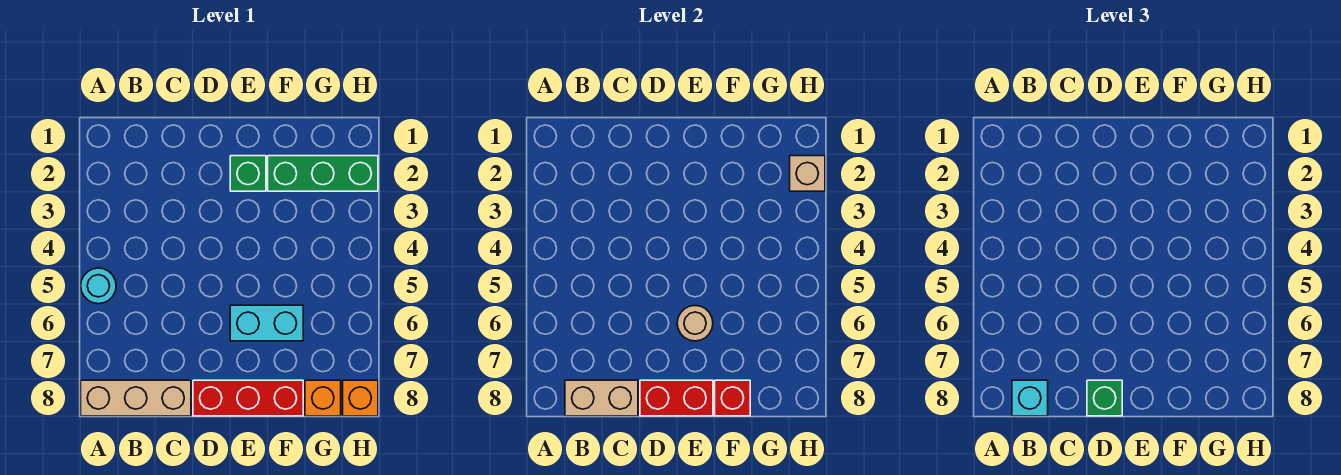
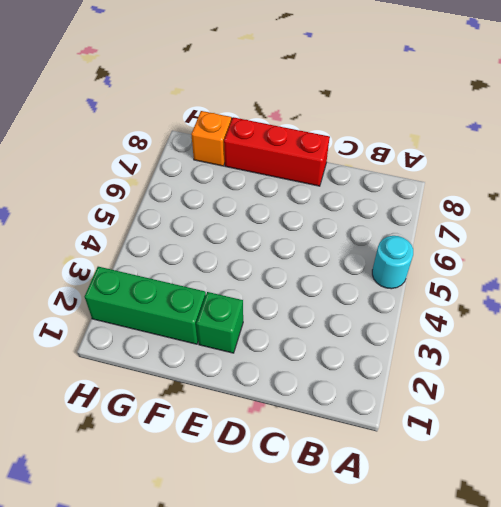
none -> tan brick A8:C8 level 1
none -> cyan brick E6:F6 level 1
none -> orange brick H8 level 1

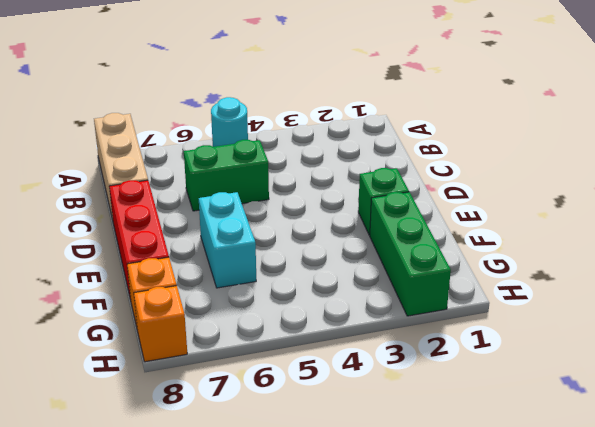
green brick C5:C6 level 1 -> none
none -> tan brick B8:C8 level 2
none -> red brick D8:E8 level 2
none -> tan round brick E6 level 2

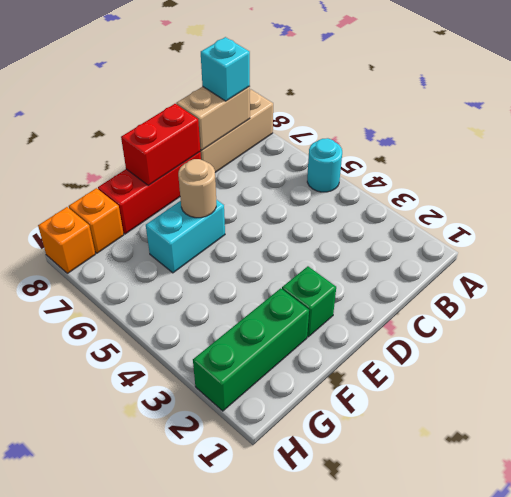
none -> red brick F8 level 2
none -> tan brick H2 level 2
none -> green brick D8 level 3

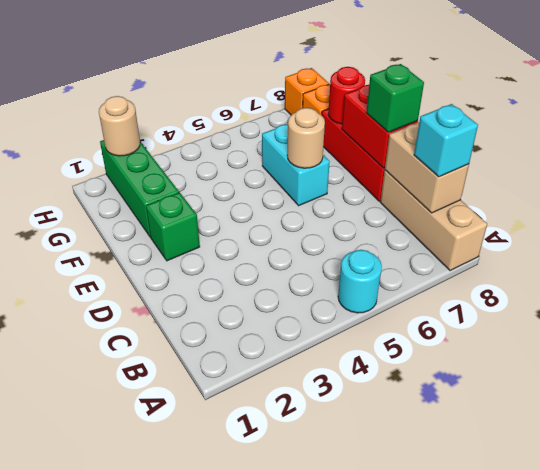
red round brick F8 level 2 -> red brick F8 level 2
tan round brick H2 level 2 -> tan brick H2 level 2

